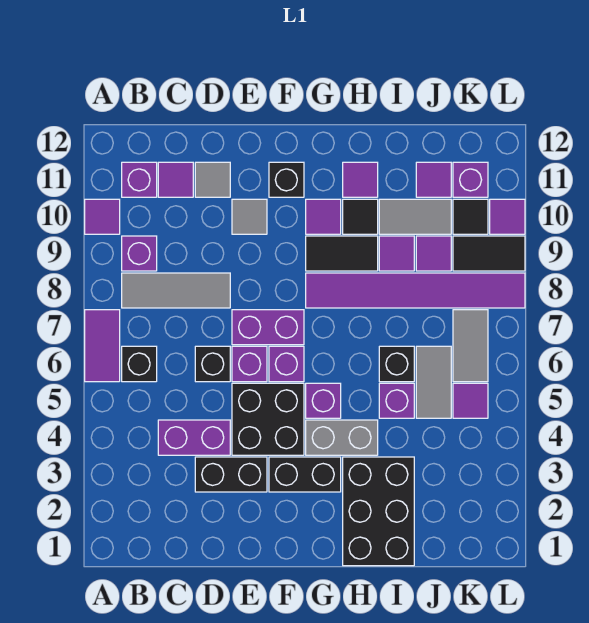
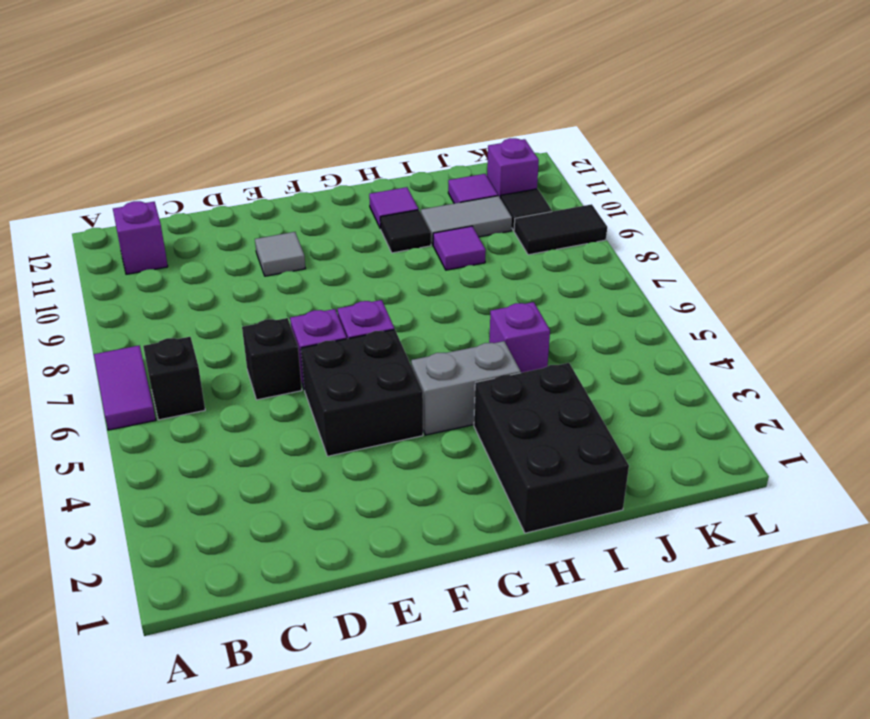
none -> purple tile A10 level 1
none -> grey tile B8:D8 level 1
none -> purple brick B9 level 1
none -> purple brick C4:D4 level 1

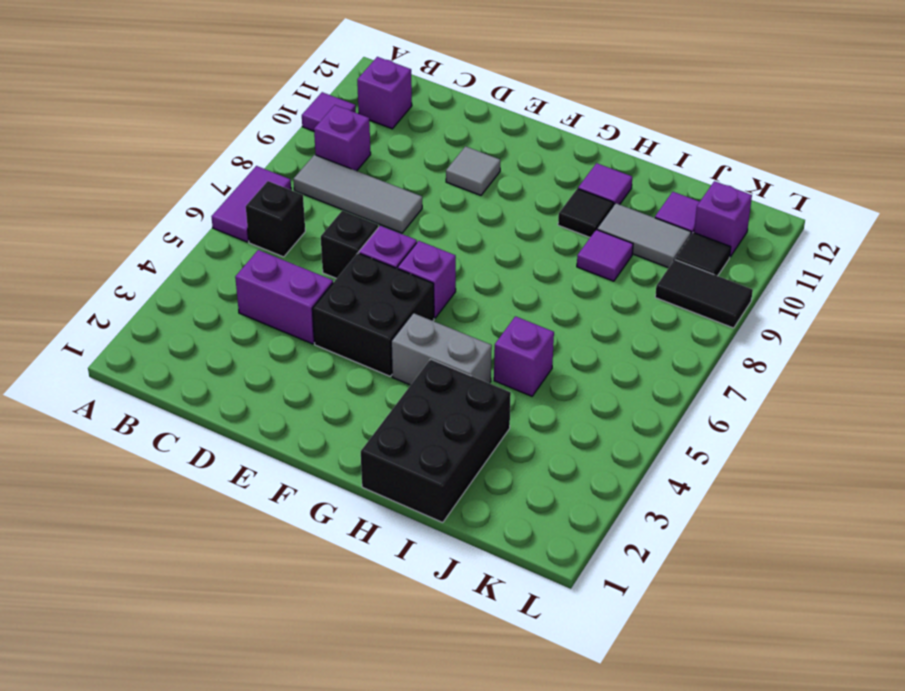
none -> purple tile C11 level 1
none -> black brick D3:E3 level 1
none -> grey tile D11 level 1
none -> purple brick E7:F7 level 1

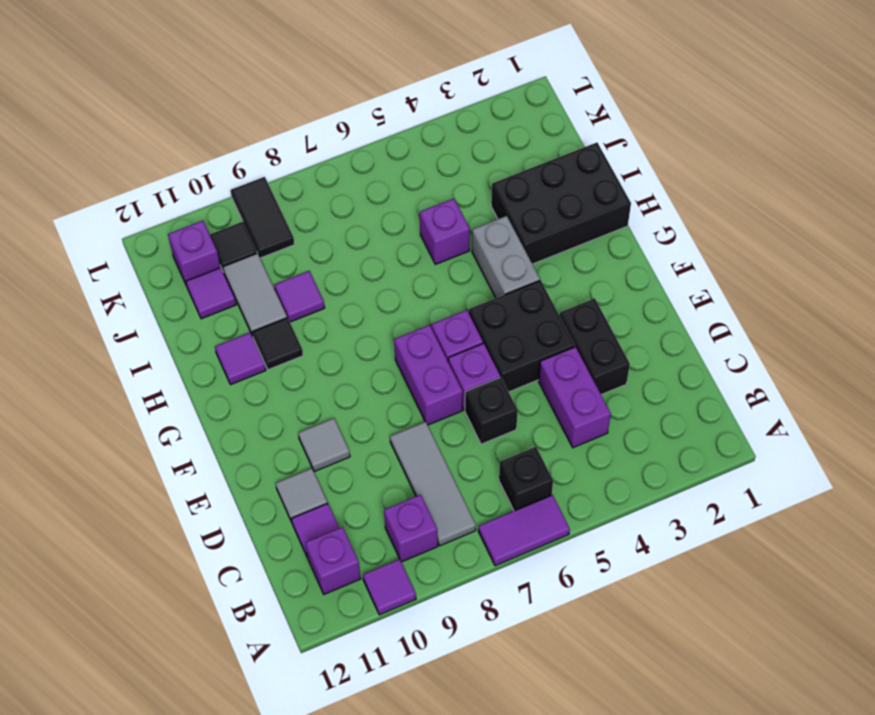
none -> black brick F3:G3 level 1
none -> black brick F11 level 1
none -> purple brick G5 level 1
none -> purple tile G8:L8 level 1

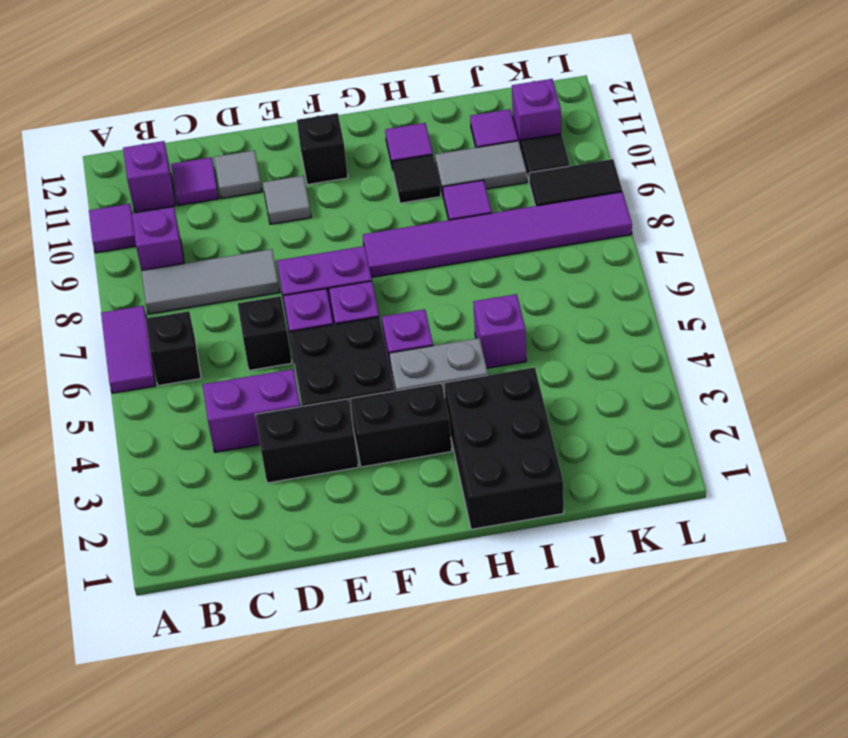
none -> black tile G9:H9 level 1
none -> purple tile G10 level 1
none -> black brick I6 level 1
none -> grey tile J5:J6 level 1

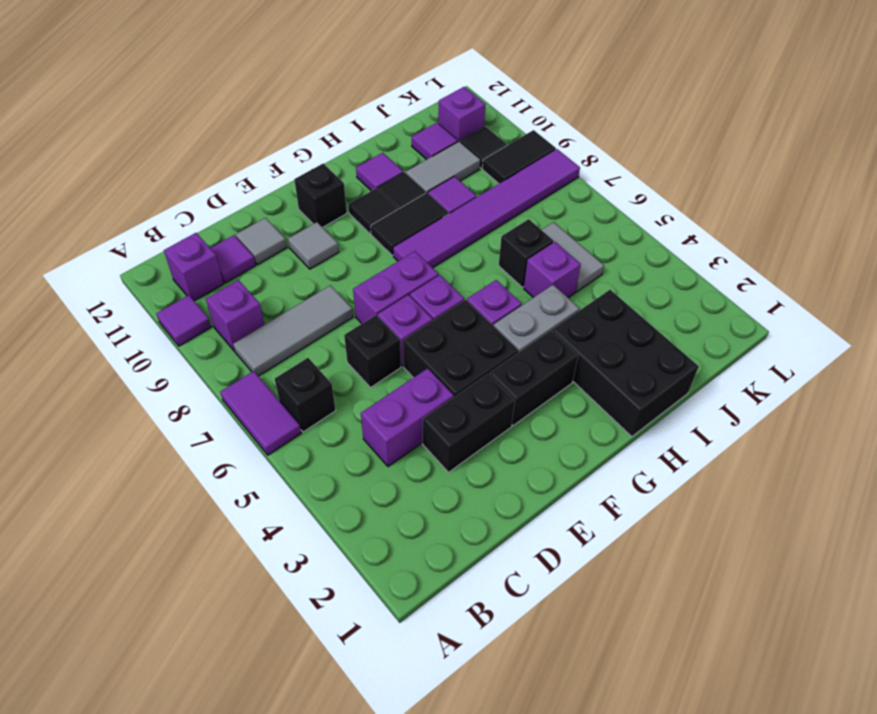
black tile G10 level 1 -> purple tile G10 level 1
none -> purple tile J9 level 1
none -> purple tile K5 level 1
none -> grey tile K6:K7 level 1
none -> purple tile L10 level 1

